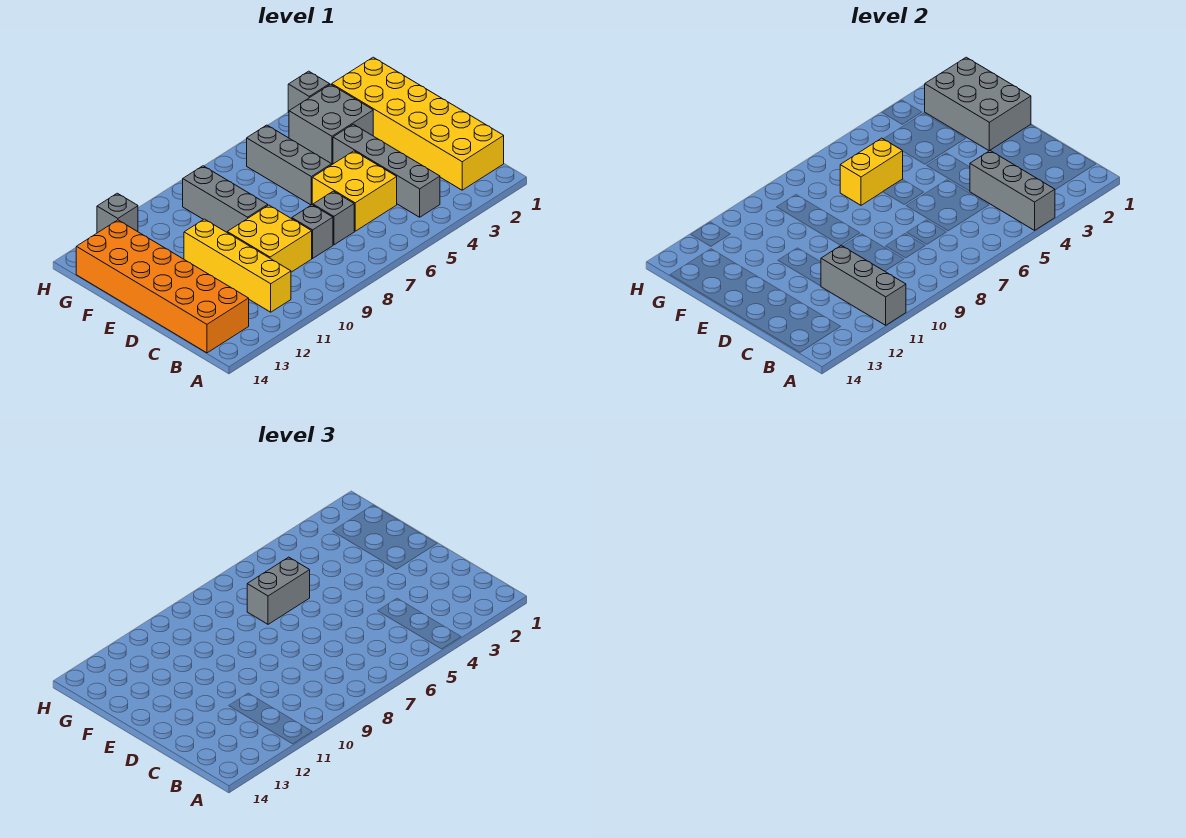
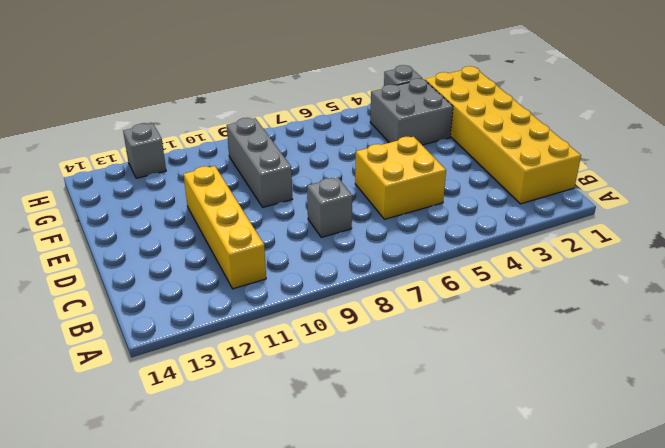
none -> grey brick B4:E4 level 1
none -> orange brick B13:G14 level 1
none -> grey brick C7 level 1

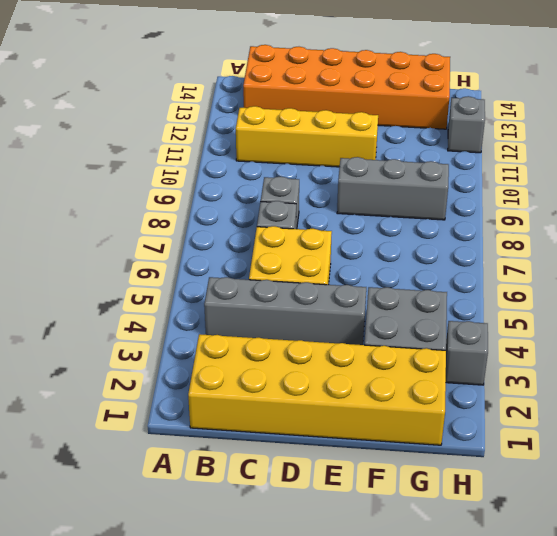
none -> yellow brick C9:D10 level 1
none -> grey brick E6:G6 level 1
none -> grey brick A4:C4 level 2

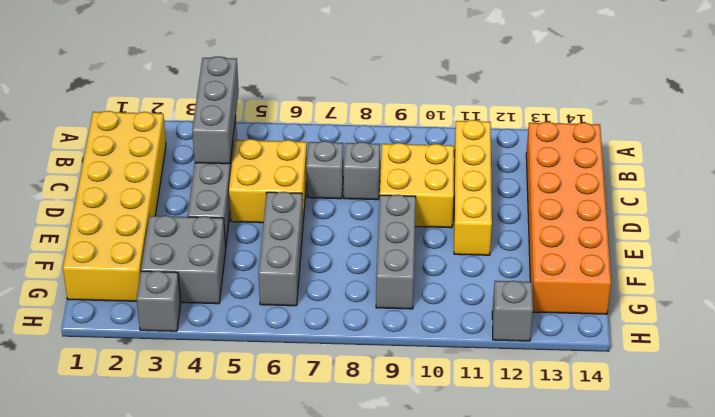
none -> grey brick A11:C11 level 2
none -> grey brick E1:G2 level 2
none -> yellow brick F6:F7 level 2

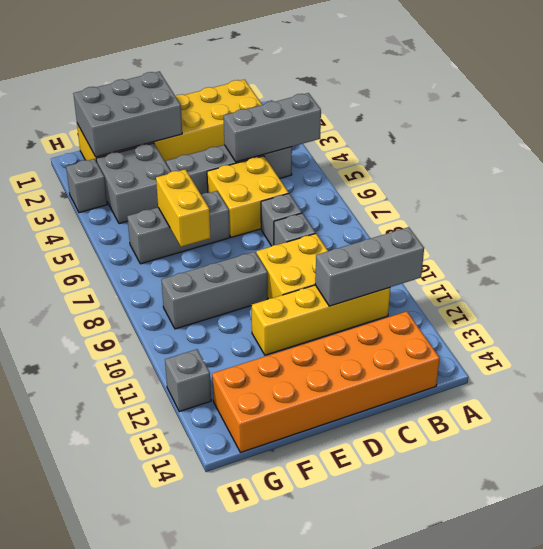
none -> grey brick F6:F7 level 3

